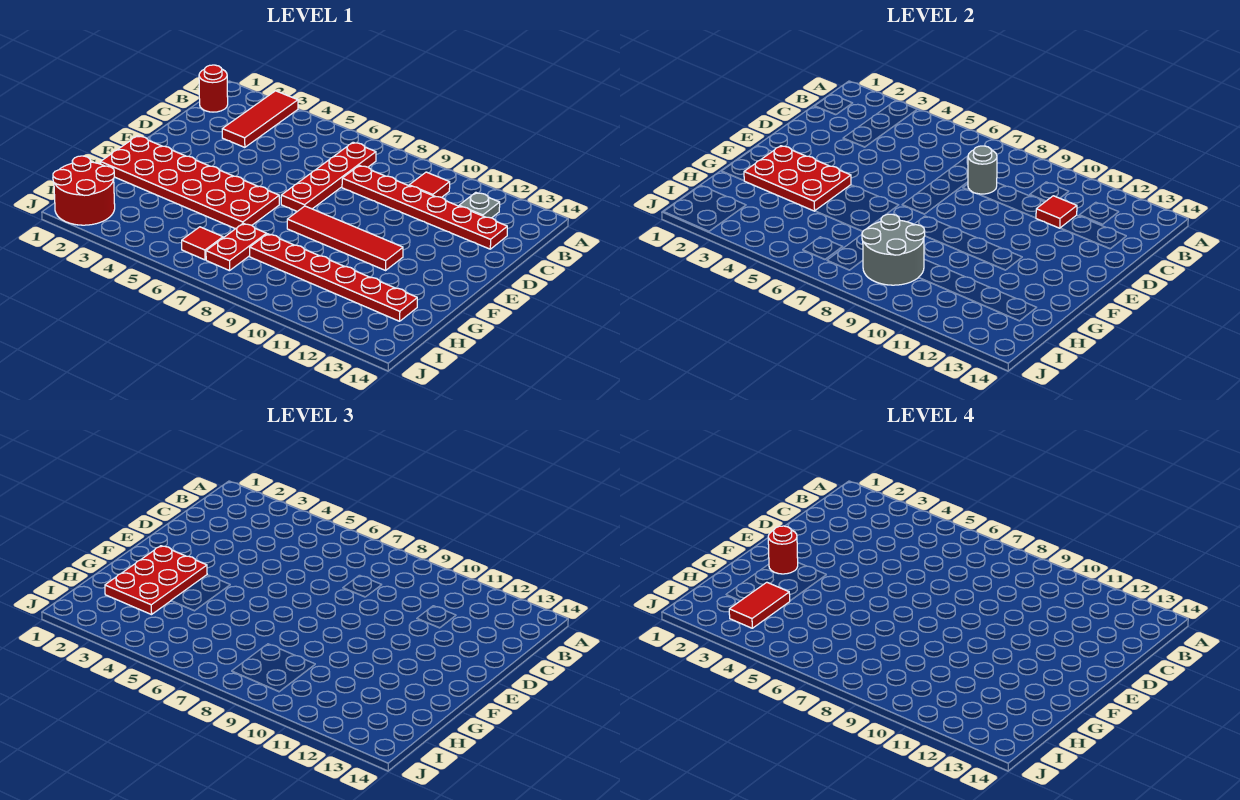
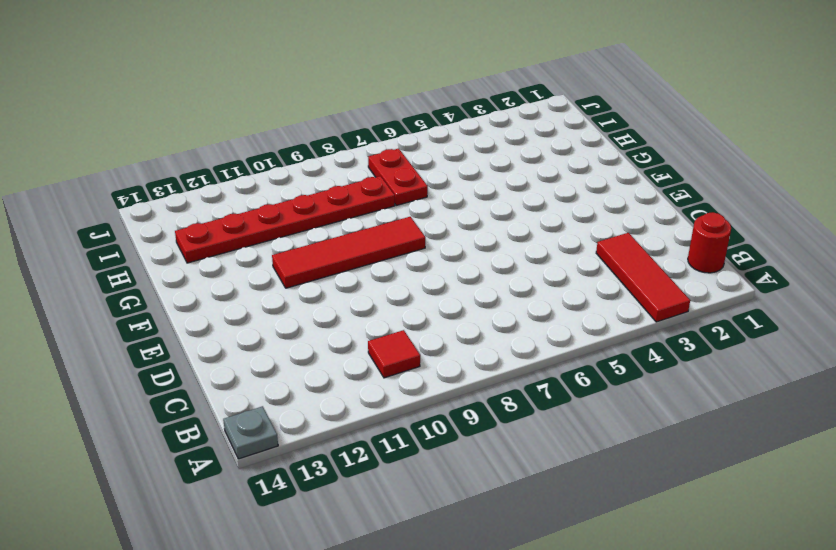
grey plate A14 level 1 -> grey plate B12 level 1
none -> red plate B7:E7 level 1
none -> red plate C8:C13 level 1
none -> red plate F1:G6 level 1

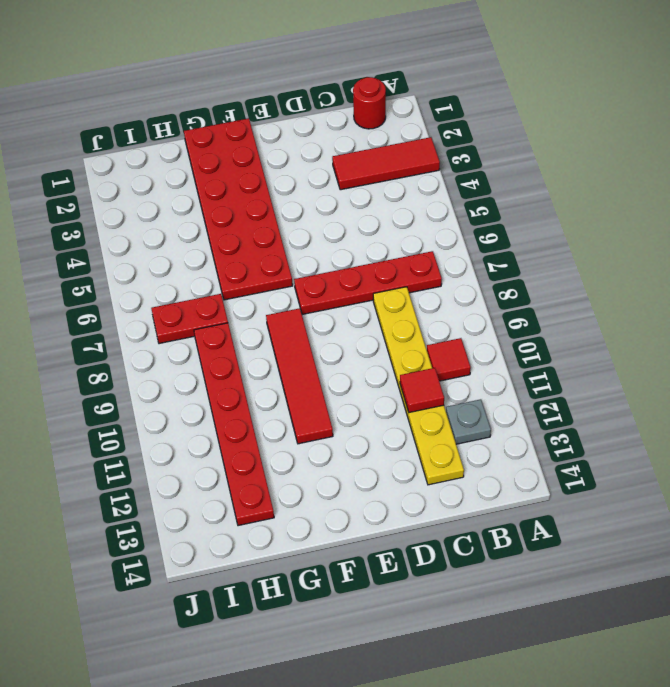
yellow plate C8:C13 level 1 -> red plate C8:C13 level 1
none -> red round brick I1:J2 level 1
none -> red tile I6 level 1
none -> grey round brick C8 level 2

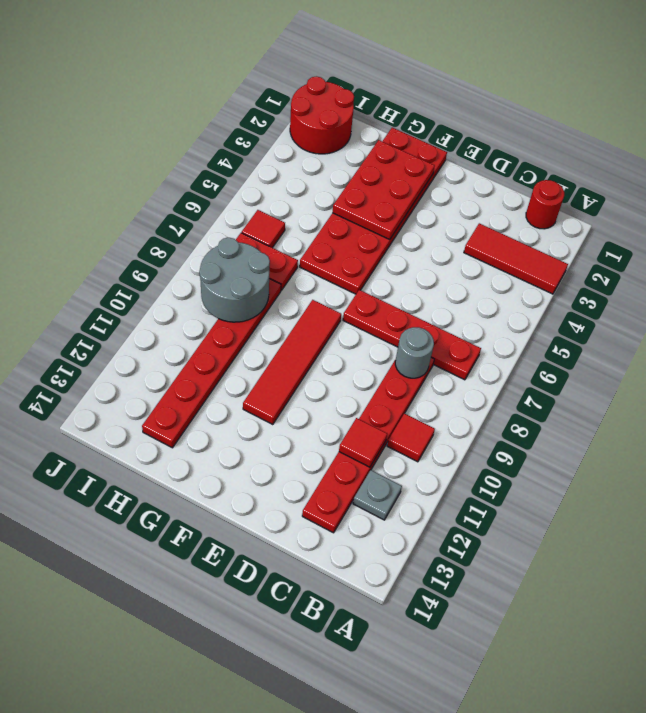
none -> red plate F2:H3 level 3
none -> red round brick F2 level 4
none -> red tile H3:I3 level 4

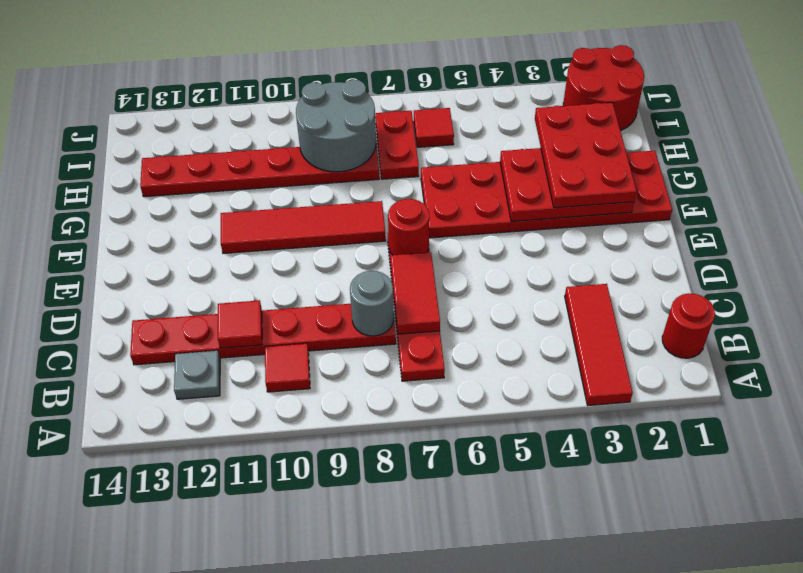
red tile C7:D7 level 2 -> red tile H3:I3 level 4
red round brick E7 level 2 -> red round brick F2 level 4

